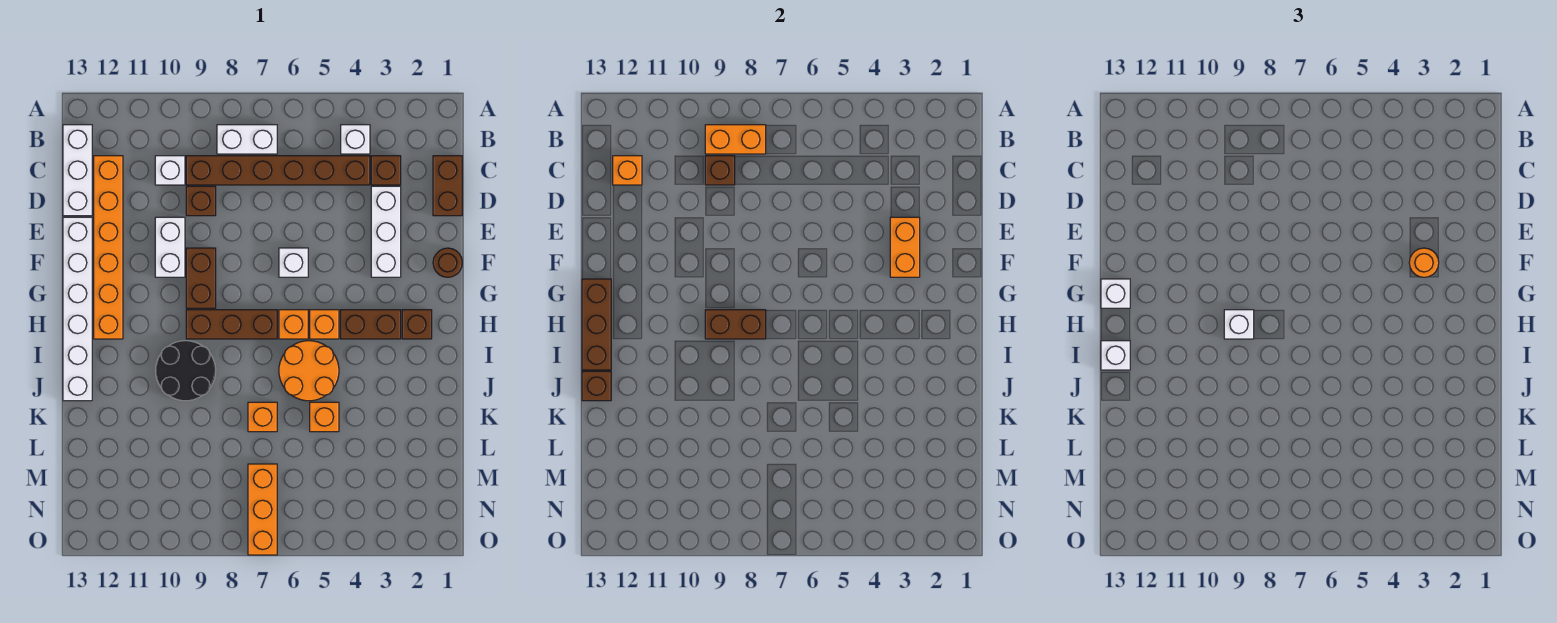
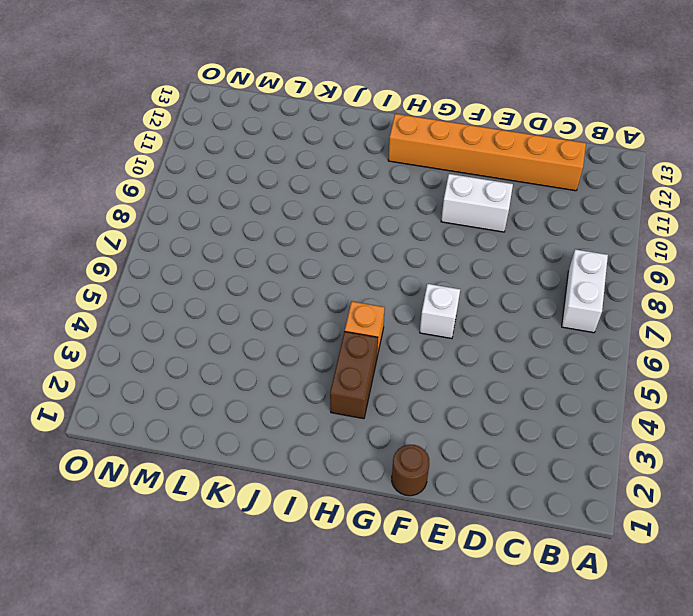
none -> white brick B4 level 1
none -> white brick B13:D13 level 1
none -> brown brick C1:D1 level 1
none -> brown brick C3 level 1

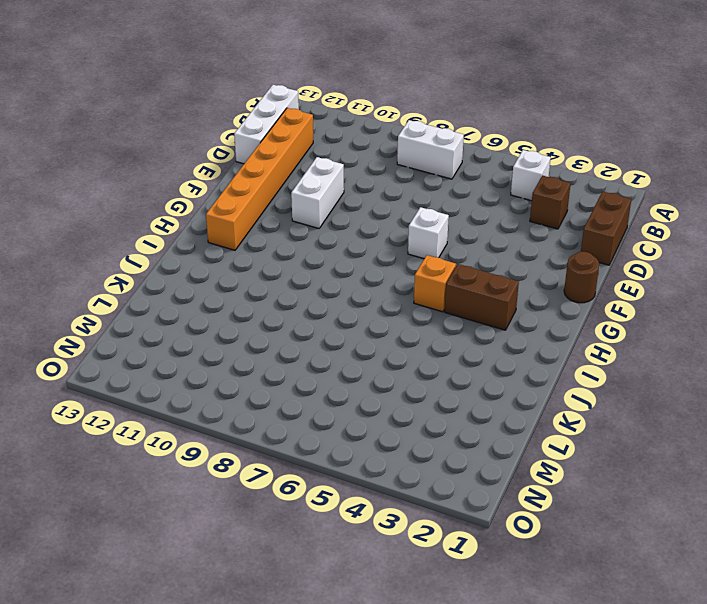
none -> brown brick C4:C9 level 1
none -> white brick C10 level 1
none -> white brick D3:F3 level 1
none -> brown brick D9 level 1

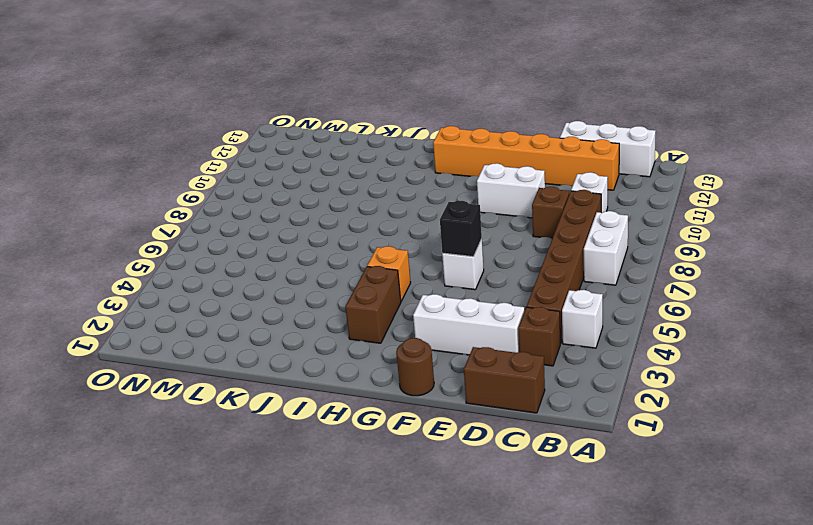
black brick F6 level 2 -> none
none -> white brick E13:J13 level 1
none -> brown brick F9:G9 level 1
none -> brown brick H2 level 1
none -> orange brick H6 level 1

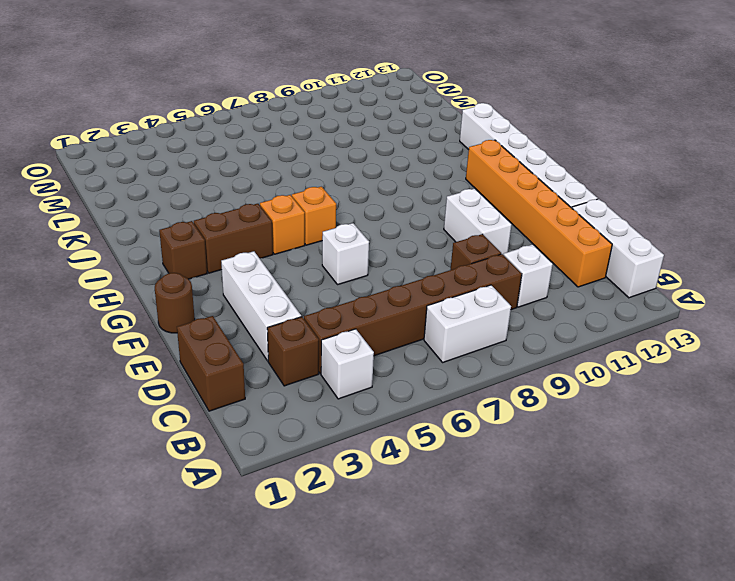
none -> brown brick F9:G9 level 1
none -> brown brick H7:H9 level 1
none -> orange round brick I5:J6 level 1
none -> black round brick I9:J10 level 1

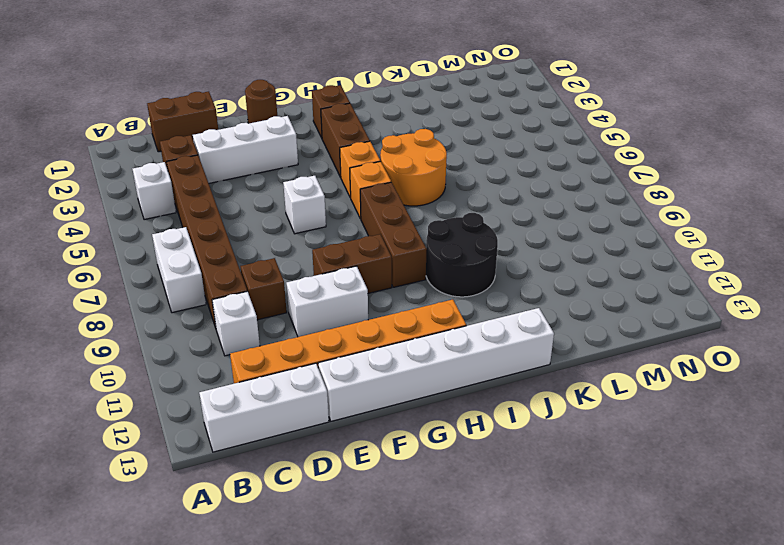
none -> orange brick K5 level 1
none -> orange brick K7 level 1
none -> orange brick M7:O7 level 1
none -> orange brick B8:B9 level 2

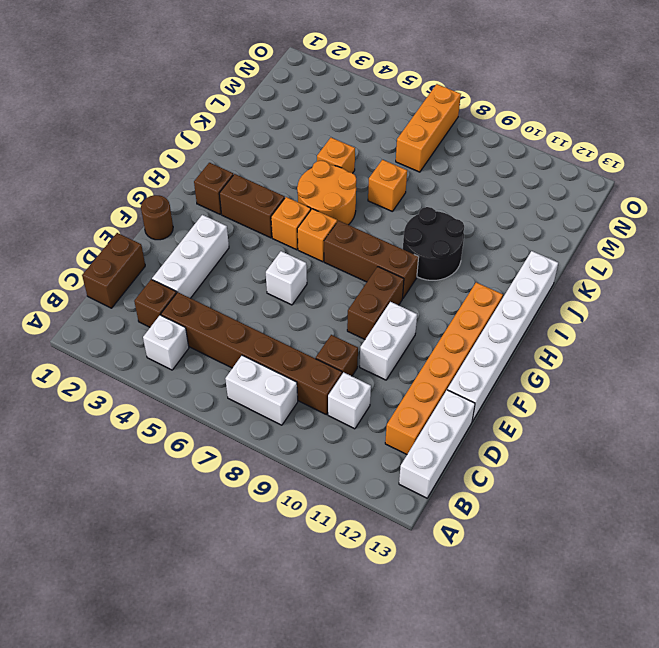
none -> orange brick B8:B9 level 2
none -> brown brick C9 level 2
none -> orange brick C12 level 2
none -> orange brick E3:F3 level 2

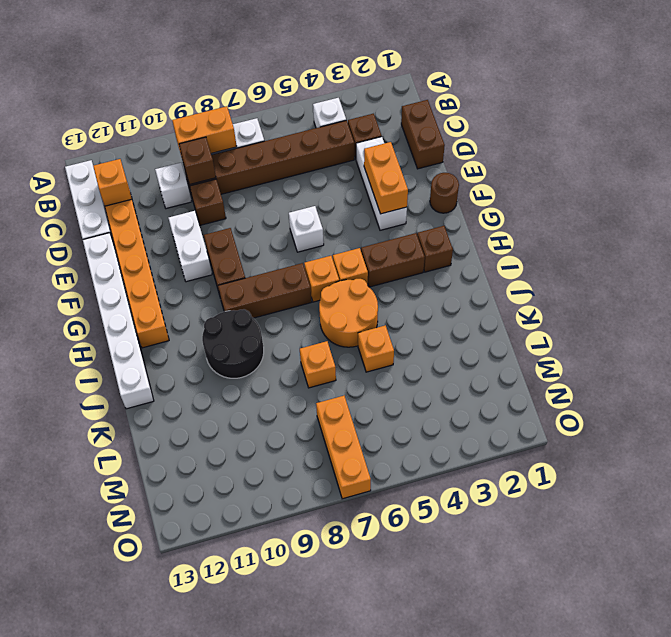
none -> brown brick G13:I13 level 2
none -> brown brick H8:H9 level 2
none -> brown brick J13 level 2
none -> orange round brick F3 level 3

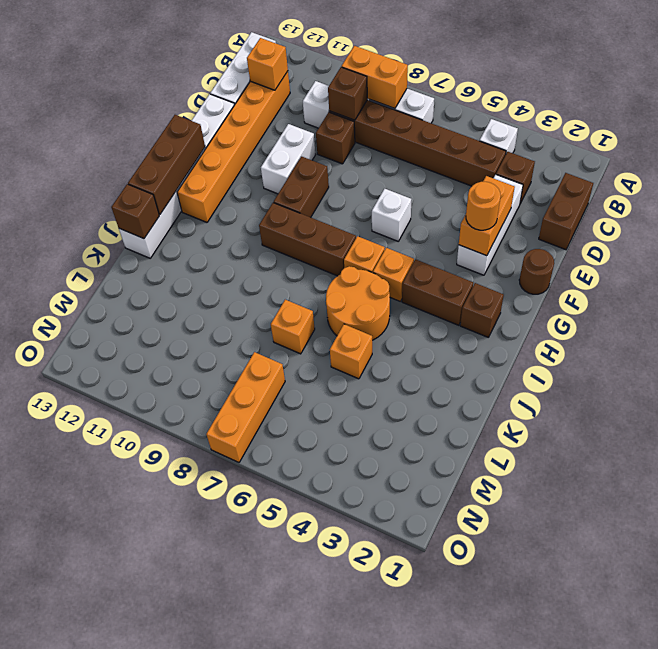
none -> black round brick I9:J10 level 1
none -> brown brick H8:H9 level 2
none -> white brick G13 level 3
none -> white brick H9 level 3

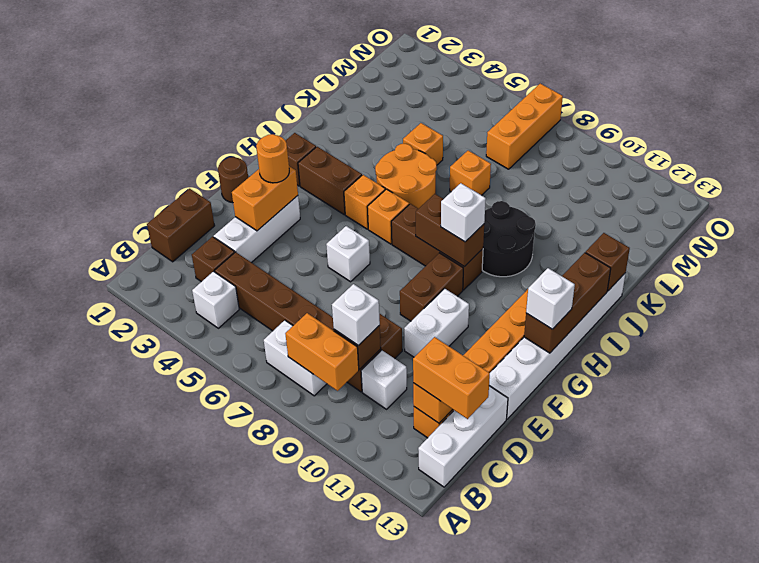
white brick C9 level 3 -> white brick I13 level 3
orange brick C12:C13 level 3 -> none

